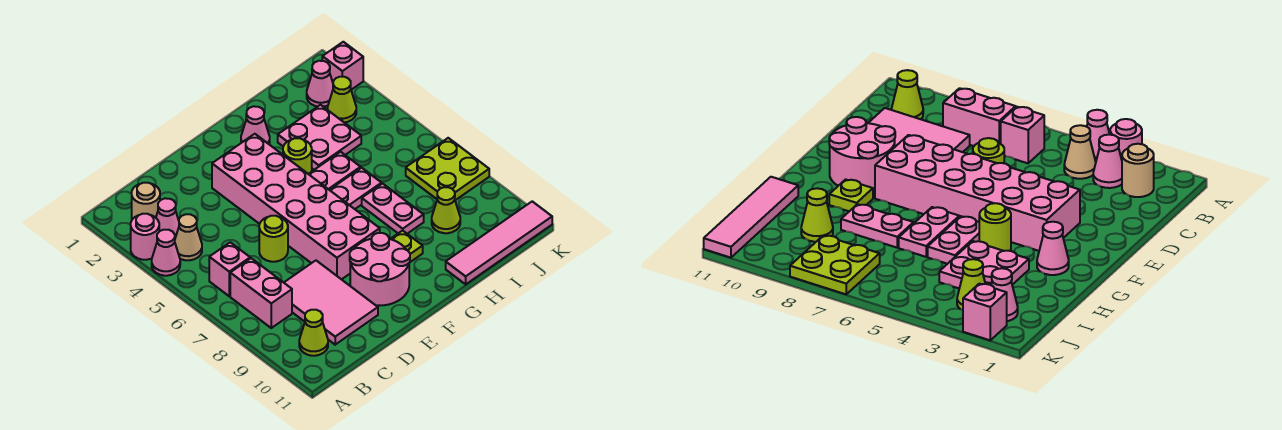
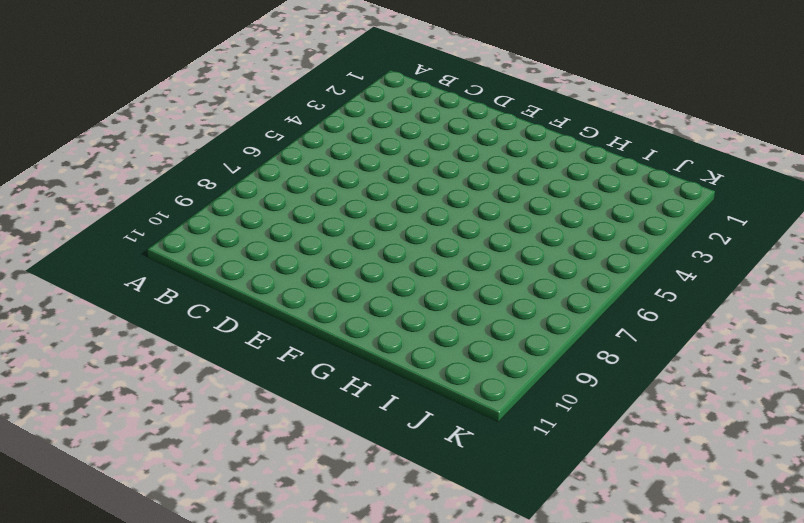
none -> pink round brick A3 level 1
none -> pink cone A4 level 1
none -> tan round brick B2 level 1

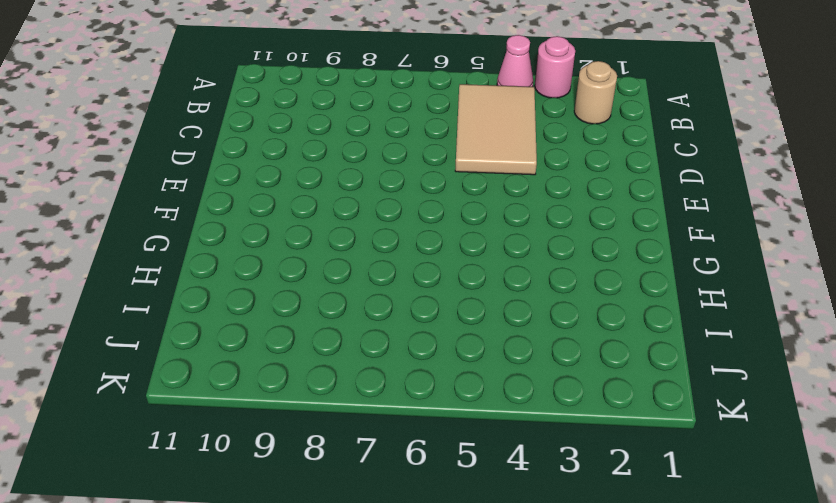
tan tile B4:D5 level 1 -> tan cone B4 level 1
none -> pink cone B3 level 1
none -> pink brick B6 level 1
none -> pink brick B7:B8 level 1

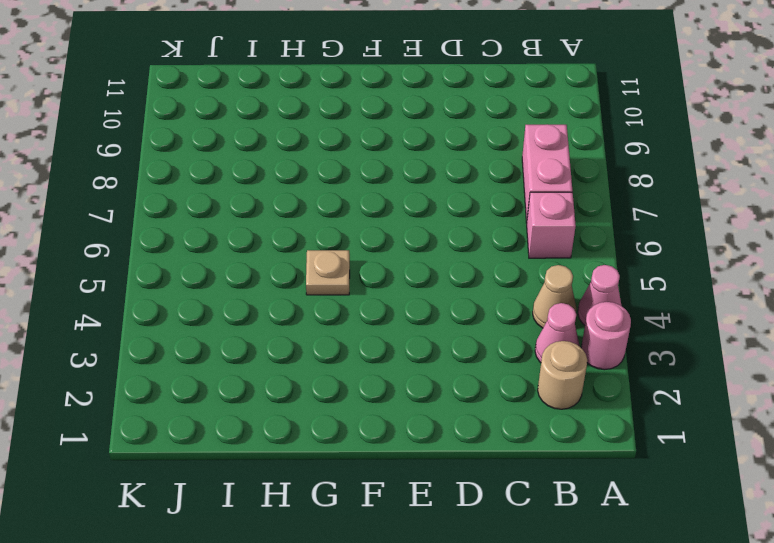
tan plate G5 level 1 -> pink plate G5:H5 level 1
none -> lime cone B10 level 1
none -> pink tile C8:D10 level 1
none -> lime round brick D6 level 1

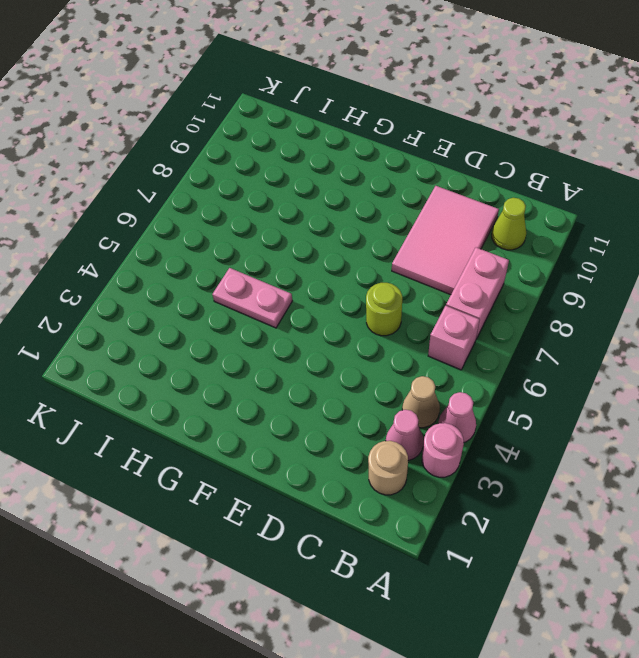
none -> pink brick E3:F8 level 1
none -> pink round brick E9:F10 level 1
none -> pink cone G2 level 1

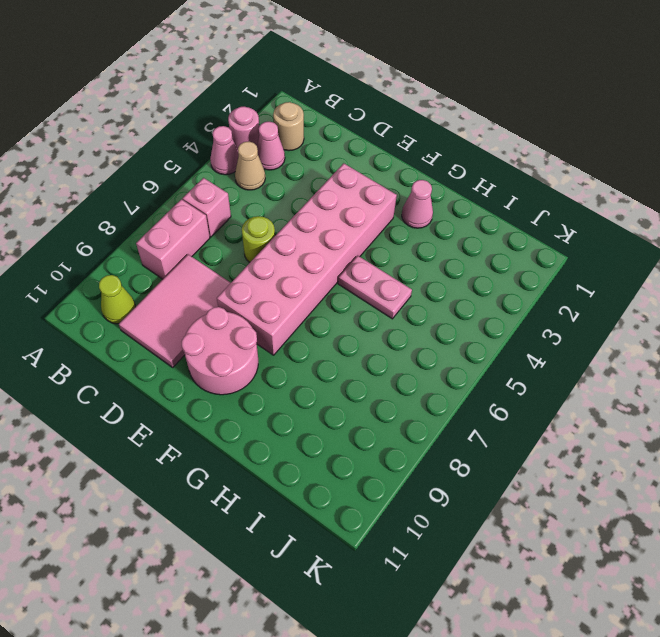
none -> lime round brick G4 level 1
none -> pink plate G6:H6 level 1
none -> lime plate G9 level 1

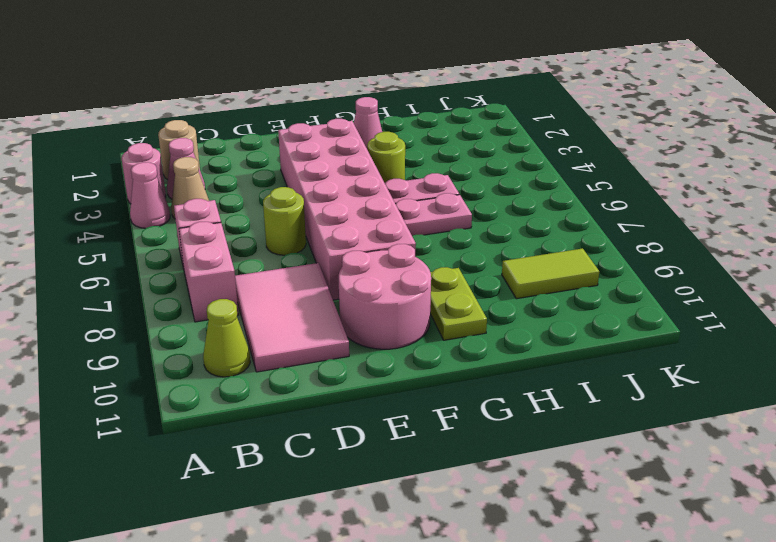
lime plate G9:G10 level 1 -> lime plate G9 level 1
lime tile I9:J9 level 1 -> lime cone I9 level 1
none -> pink plate H3:I4 level 1
none -> pink plate H7:H8 level 1
none -> pink tile H11:K11 level 1

